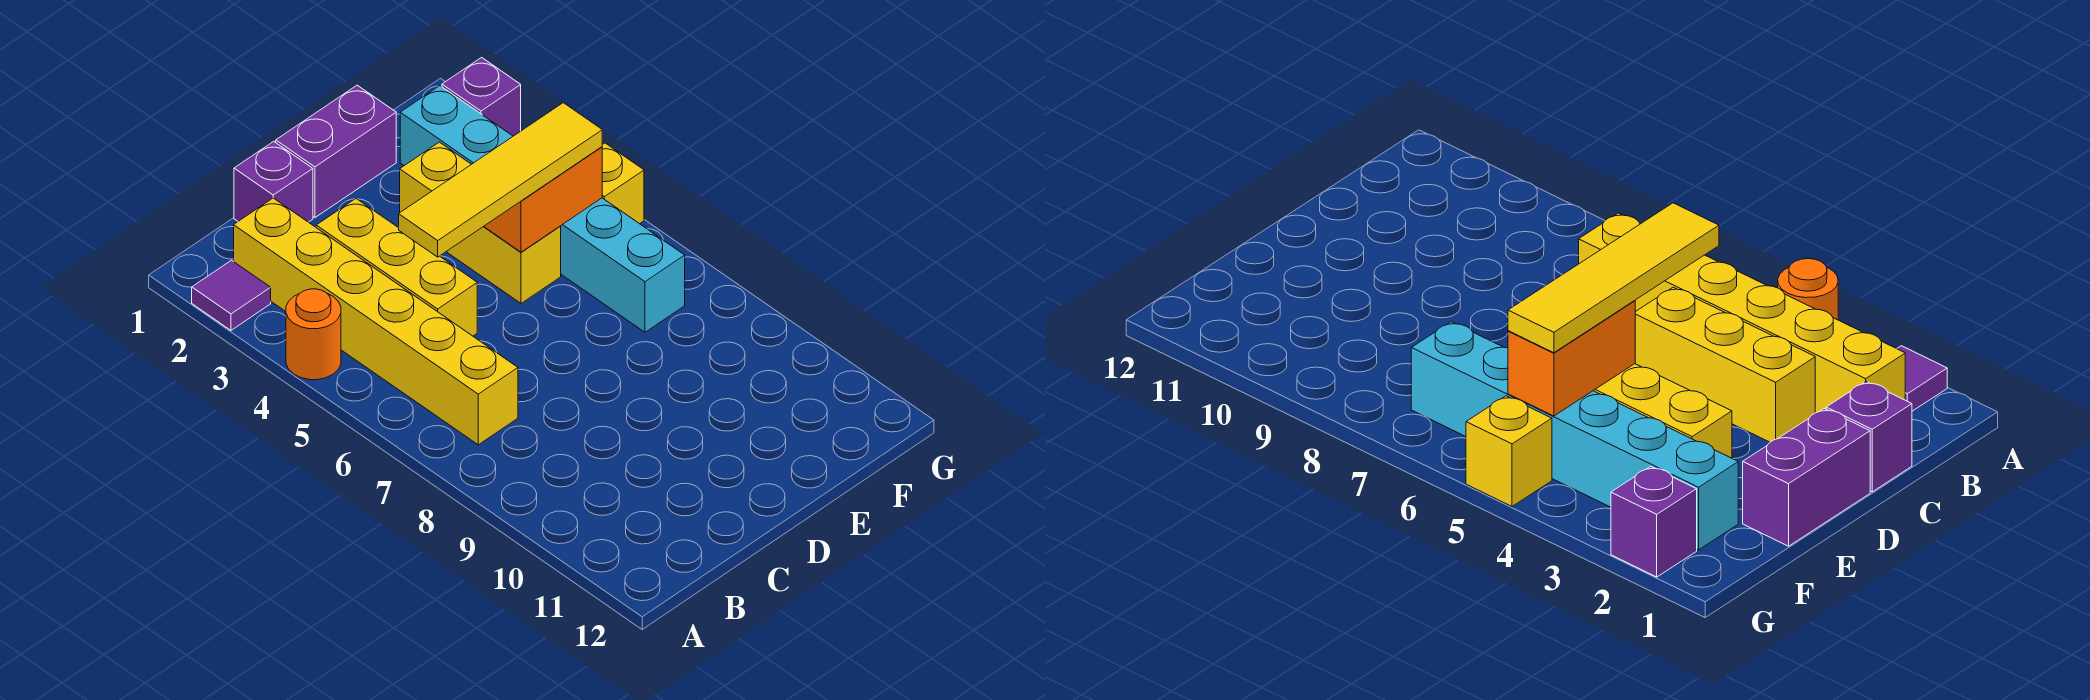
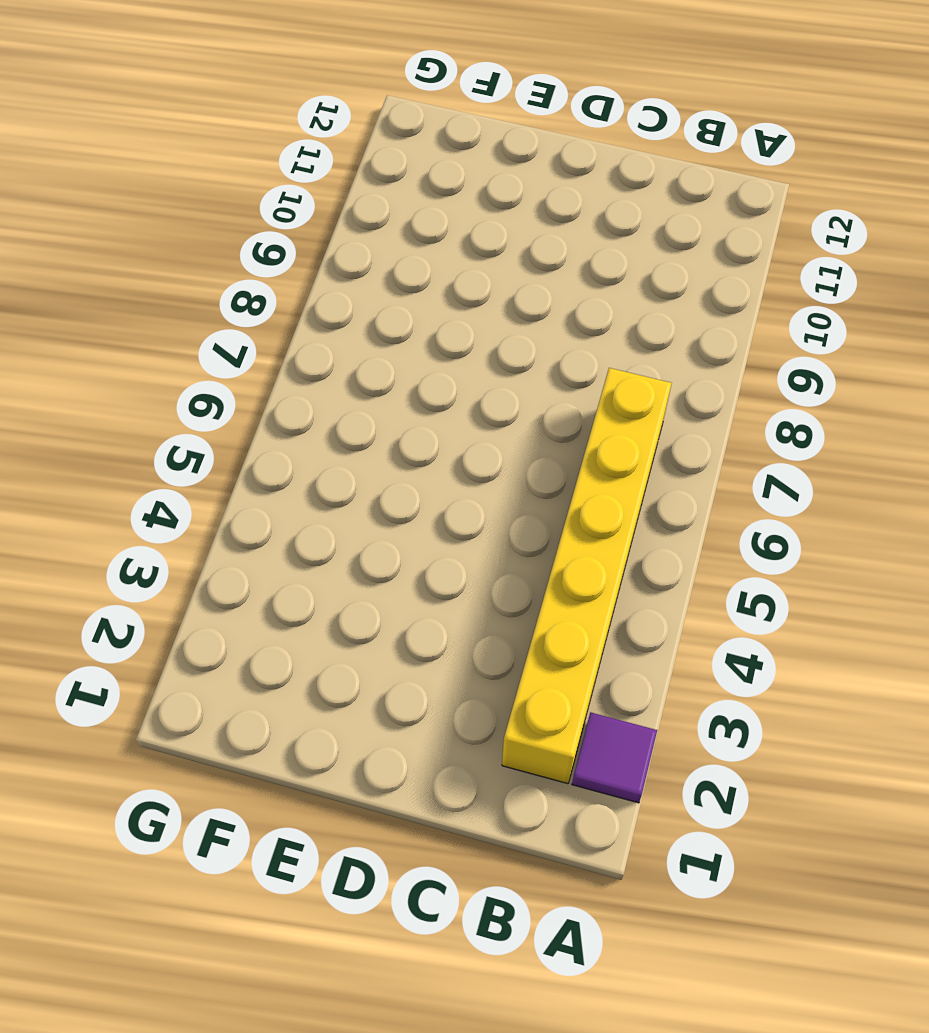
none -> orange round brick A4 level 1
none -> purple brick C1 level 1
none -> yellow brick C3:C5 level 1

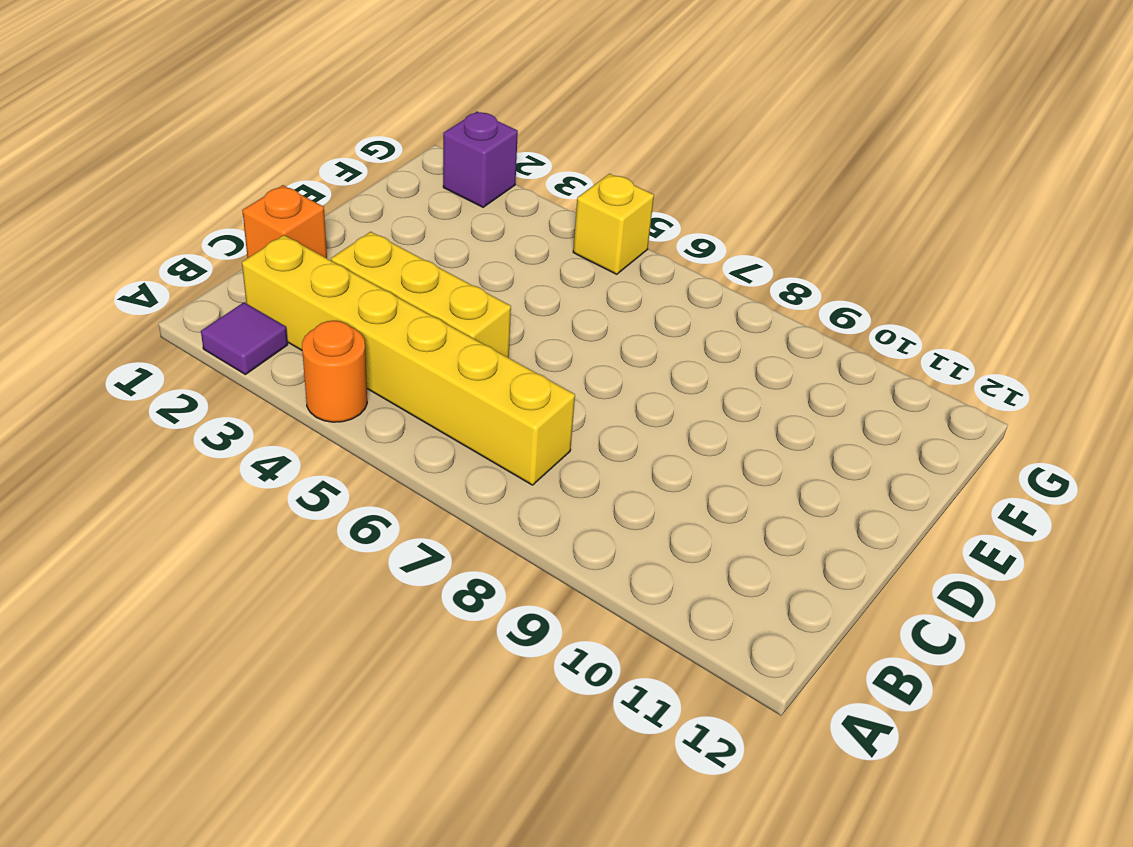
orange brick C1 level 1 -> purple brick C1 level 1
none -> purple brick D1:E1 level 1
none -> yellow brick E3:E5 level 1
none -> cyan brick F2:F7 level 1

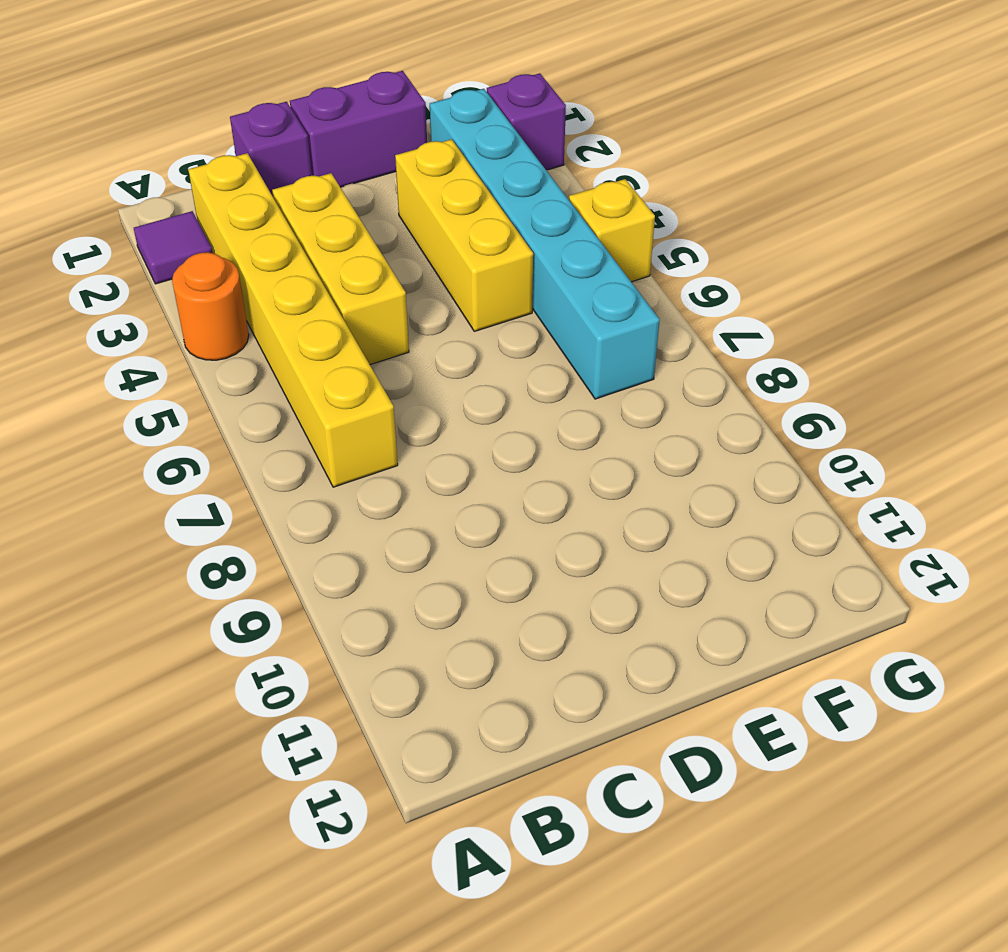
none -> orange brick E5:F5 level 2
none -> yellow tile C5:F5 level 3

